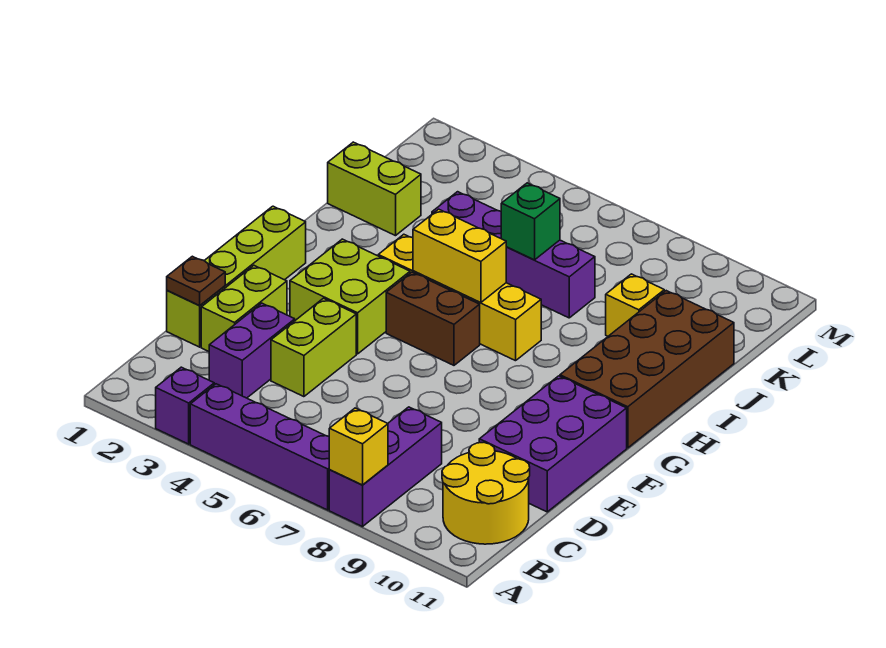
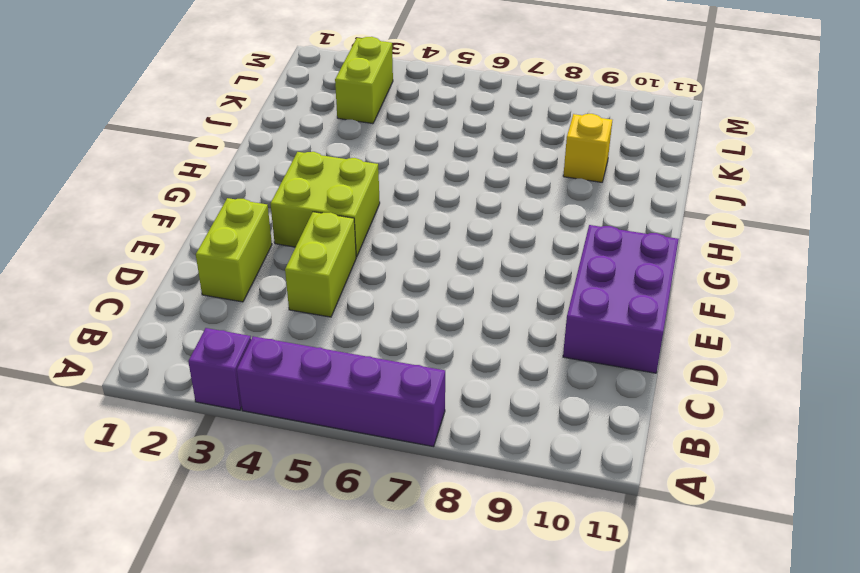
lime brick K3:L3 level 1 -> lime brick J1:J2 level 1
none -> purple brick A8:C8 level 1
none -> yellow round brick B10:C11 level 1
none -> purple brick C3:D3 level 1

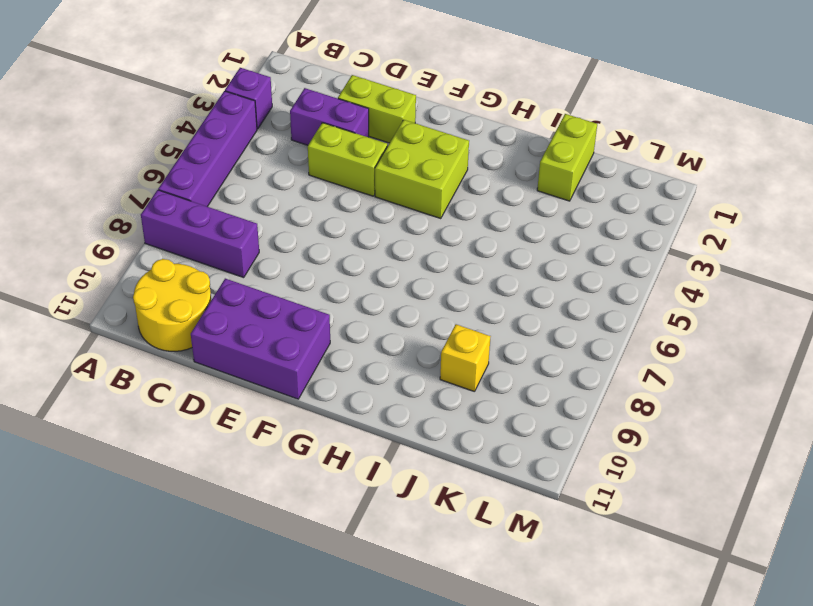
none -> lime brick D1:G1 level 1
none -> brown brick G5:G6 level 1
none -> brown brick G10:J11 level 1

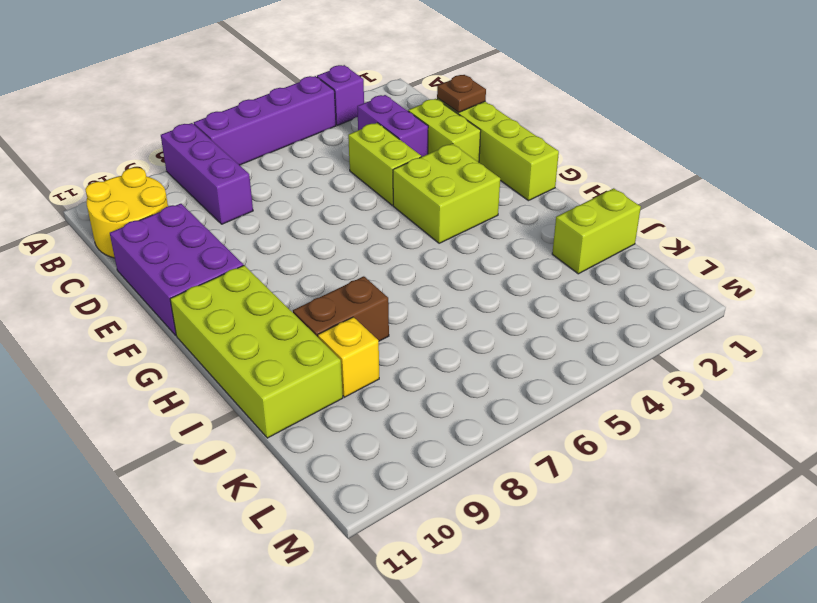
lime brick G10:J11 level 1 -> brown brick G10:J11 level 1
brown brick I8:I9 level 1 -> brown brick G5:G6 level 1
none -> yellow brick H4:H7 level 1
none -> purple brick J4:J7 level 1
none -> yellow brick A8 level 2

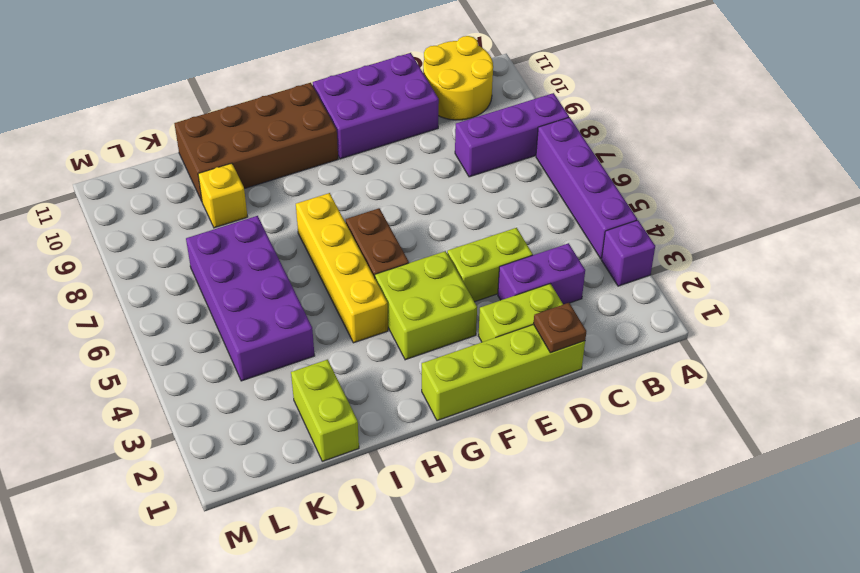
purple brick J4:K7 level 1 -> purple brick J4:J7 level 1
none -> yellow brick A8 level 2
none -> yellow brick H5:H6 level 2
none -> green brick J6 level 2

